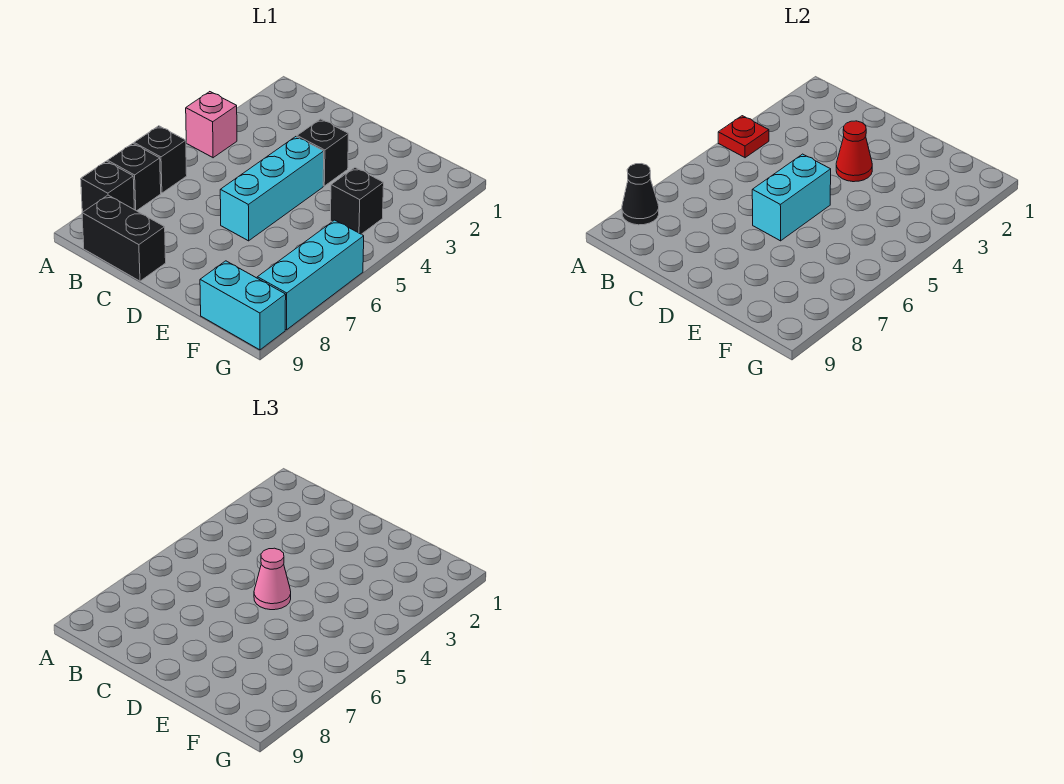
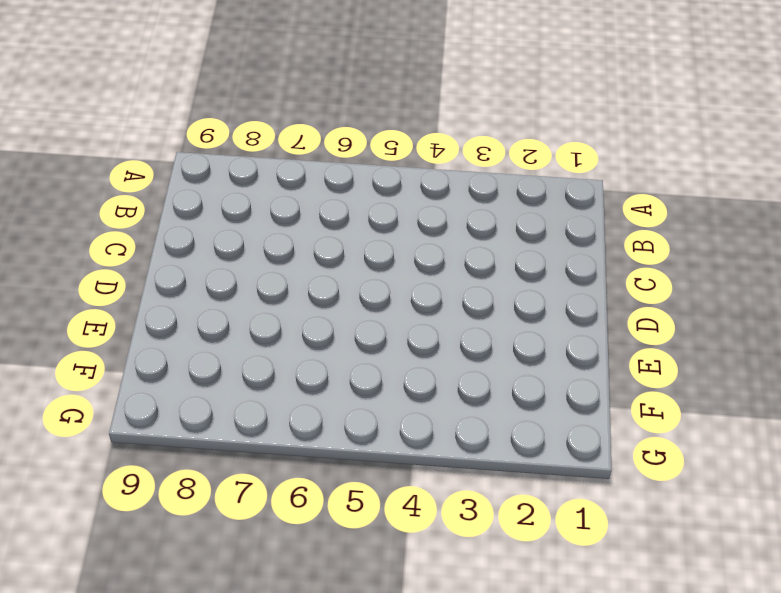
none -> pink brick A4 level 1
none -> black brick A6 level 1
none -> black brick A7 level 1

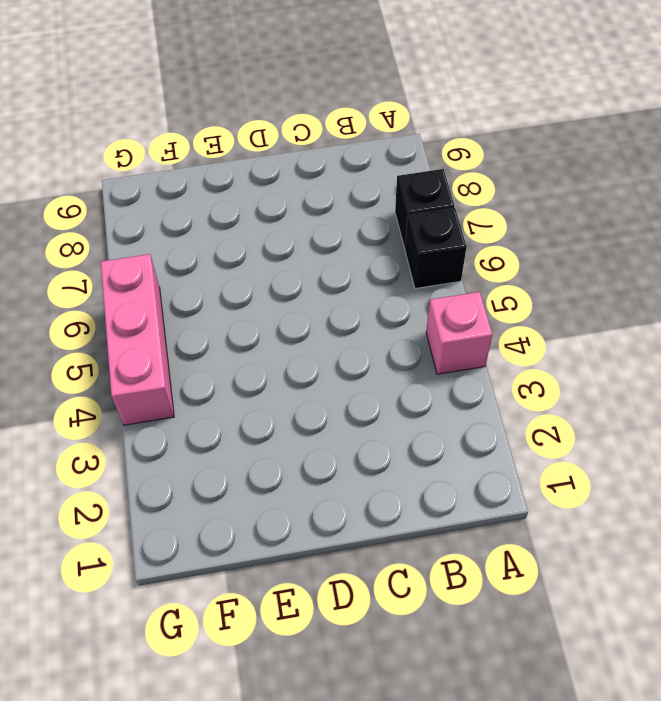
pink brick G4:G6 level 1 -> cyan brick G6:G8 level 1
none -> black brick A8 level 1
none -> black brick B9:C9 level 1
none -> black brick D3 level 1

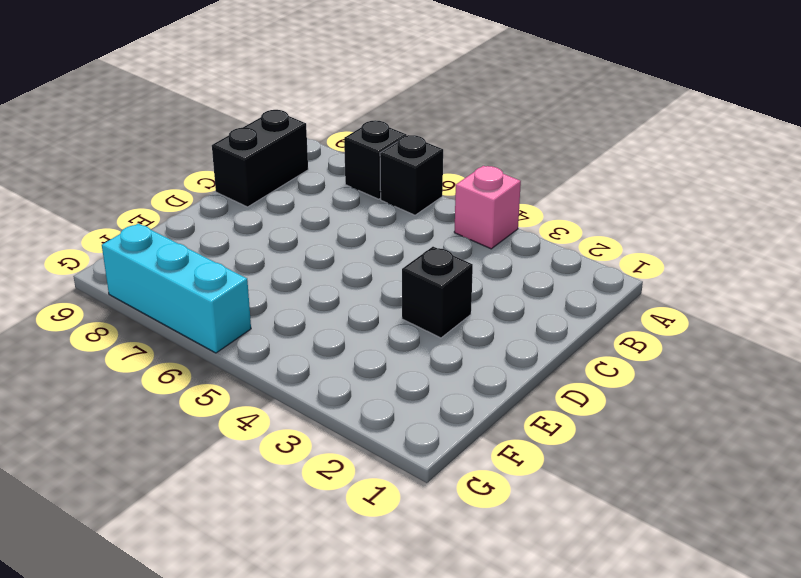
none -> black brick A8 level 1
none -> cyan brick D4:D6 level 1
none -> black brick F4 level 1

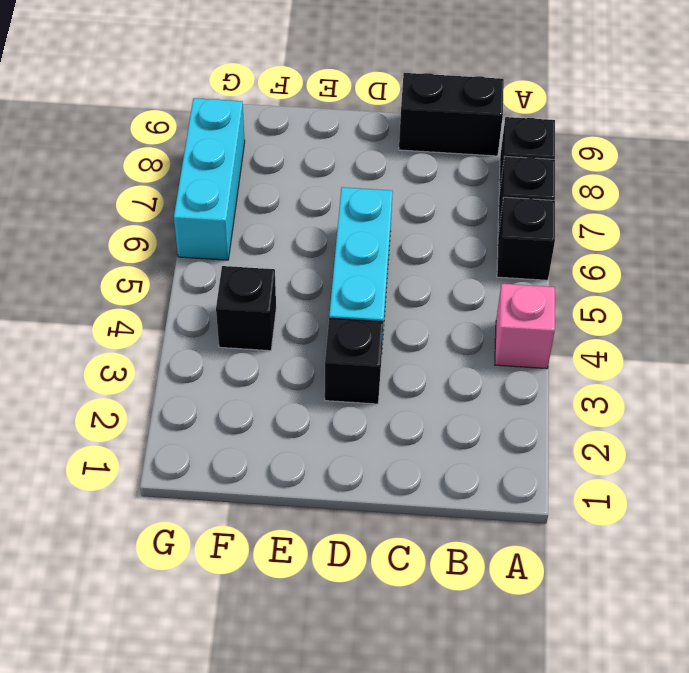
none -> cyan brick F9:G9 level 1
none -> red plate A4 level 2
none -> black cone A8 level 2

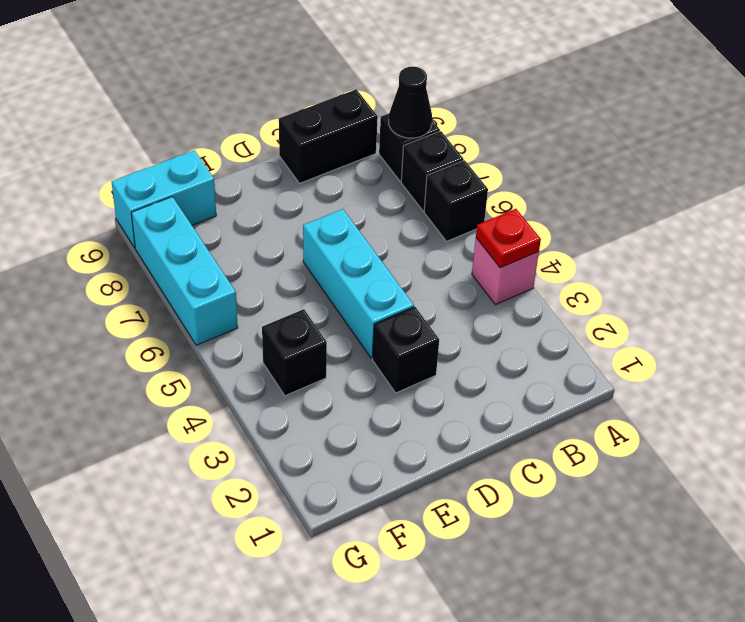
none -> red cone D3 level 2
none -> cyan brick D5:D6 level 2
none -> pink cone D5 level 3

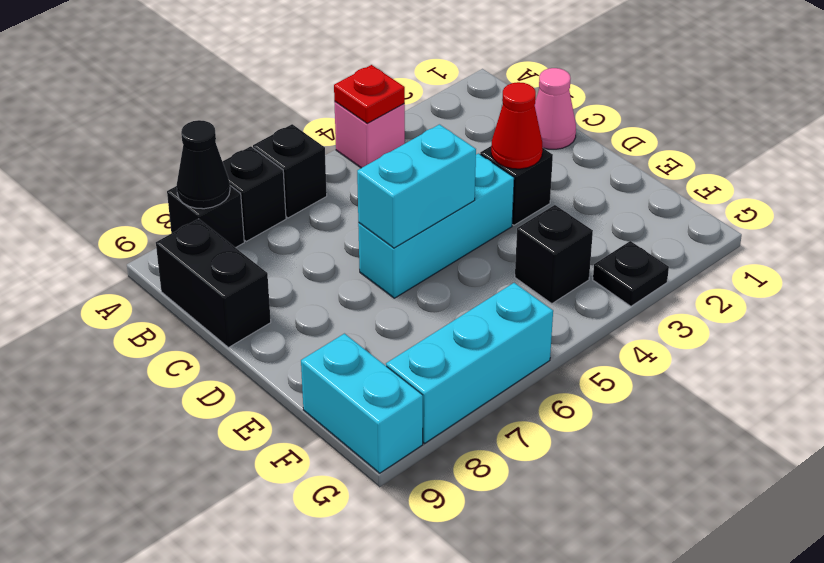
pink cone C1 level 1 -> pink cone D5 level 3
black plate G3 level 1 -> none

